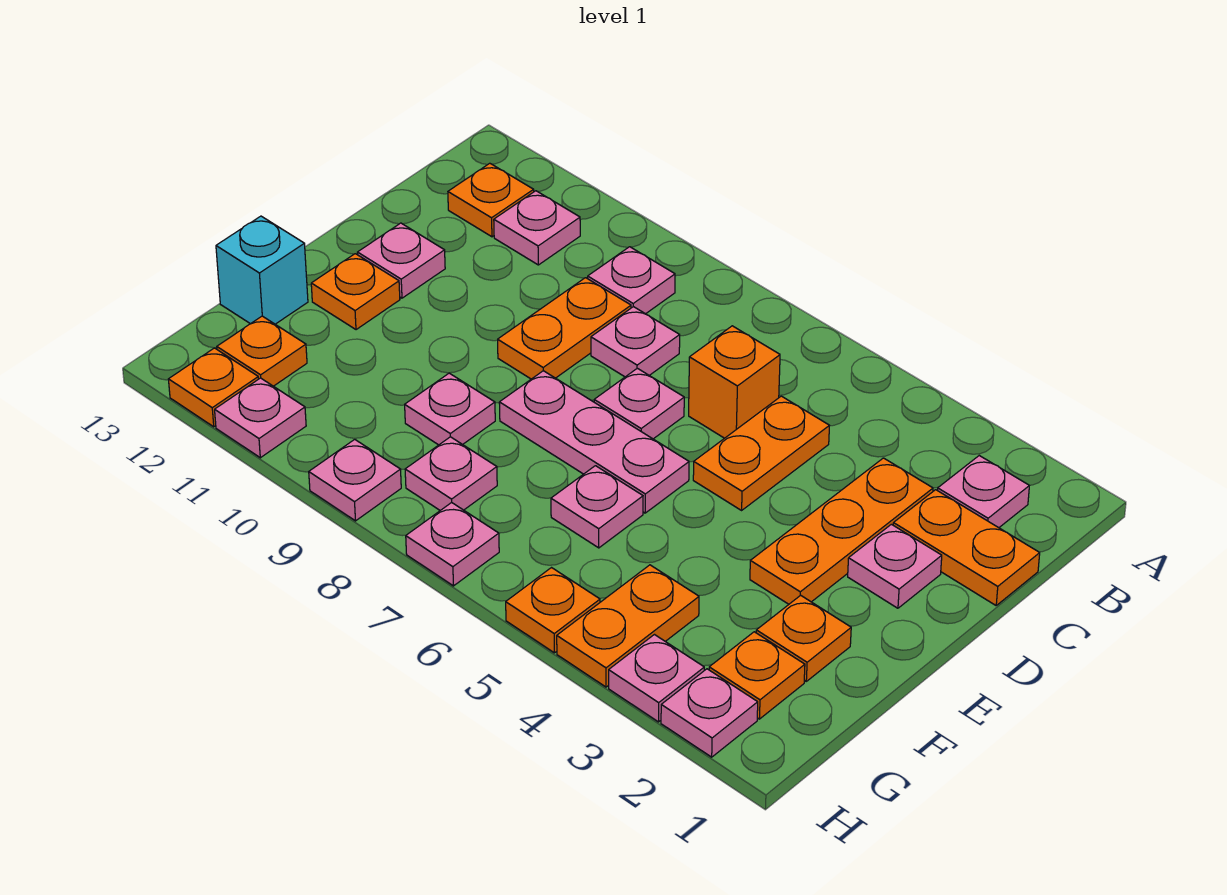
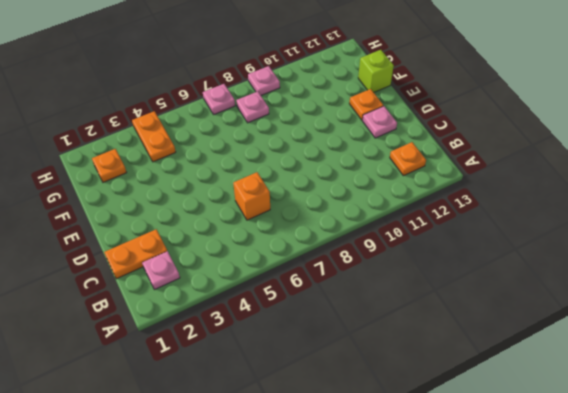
lime brick F13 level 1 -> cyan brick F13 level 1
none -> pink plate B9 level 1
none -> pink plate B11 level 1
none -> orange plate C3:E3 level 1
none -> orange plate C5:D5 level 1

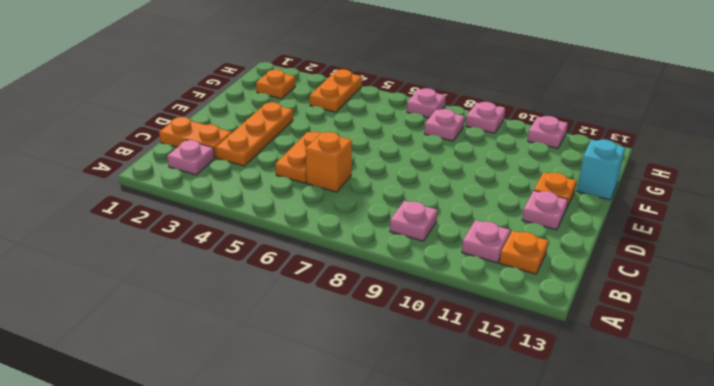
none -> pink plate C8 level 1
none -> orange plate C9:D9 level 1
none -> pink plate D2 level 1
none -> pink plate D7 level 1

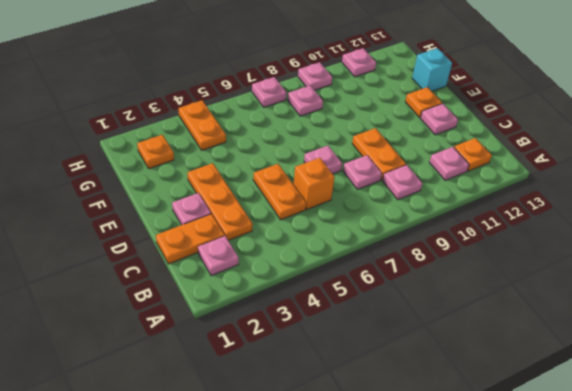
none -> pink plate E6:E8 level 1
none -> orange plate F2 level 1
none -> pink plate F6 level 1
none -> pink plate F9 level 1

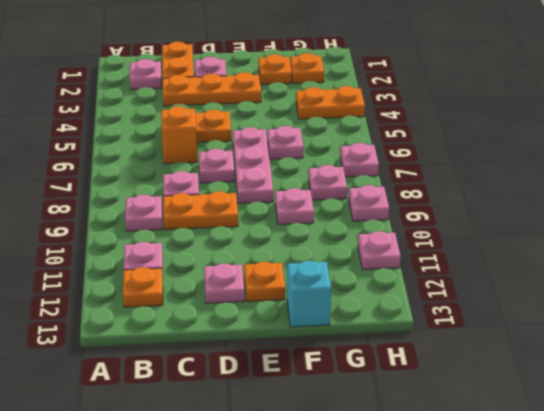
none -> orange plate G12 level 1
none -> pink plate H2 level 1
none -> pink plate H3 level 1
none -> orange plate H5 level 1

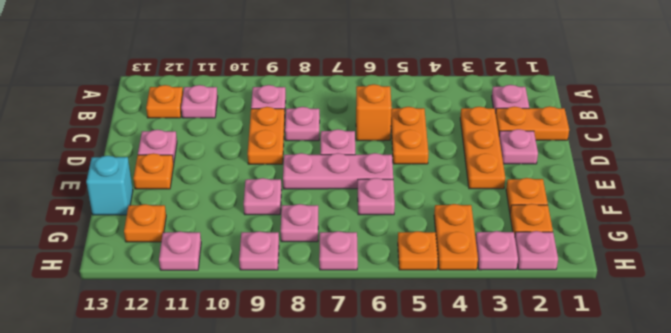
none -> orange plate H12 level 1

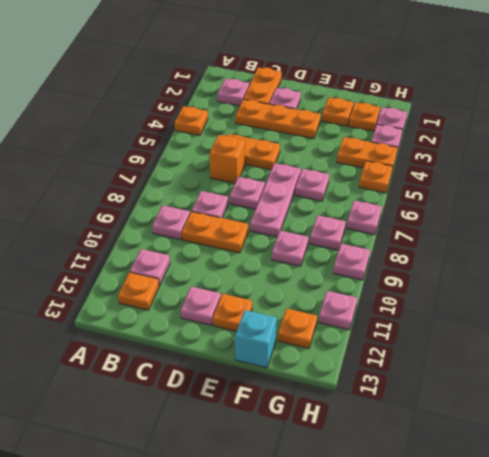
orange plate A4 level 1 -> orange plate H12 level 1

